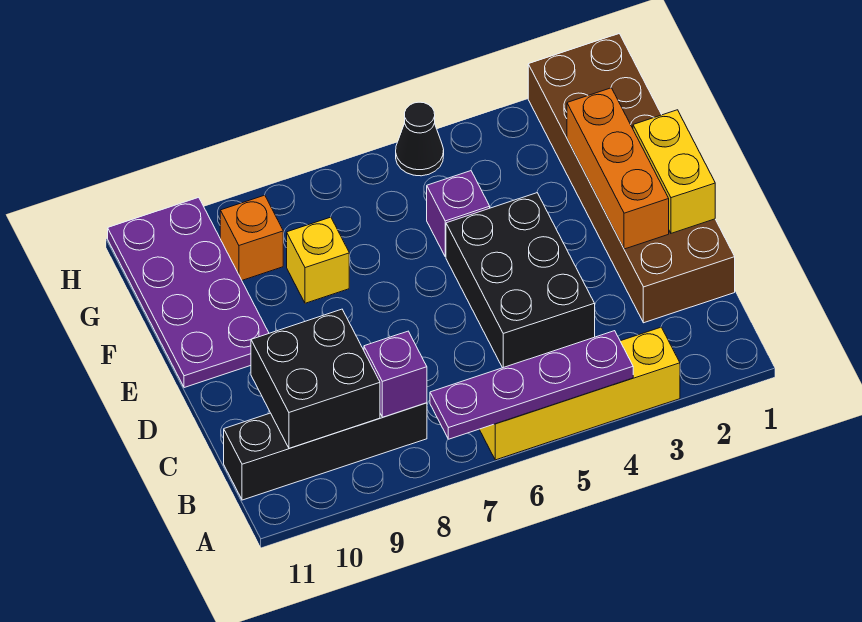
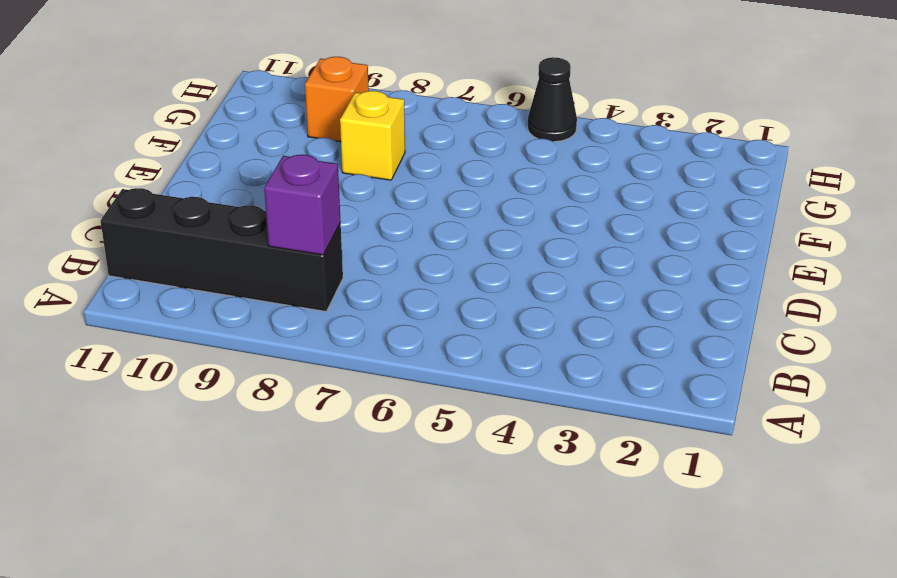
none -> yellow brick A3:A6 level 1
none -> brown brick C1:H2 level 1
none -> black brick C4:E5 level 1

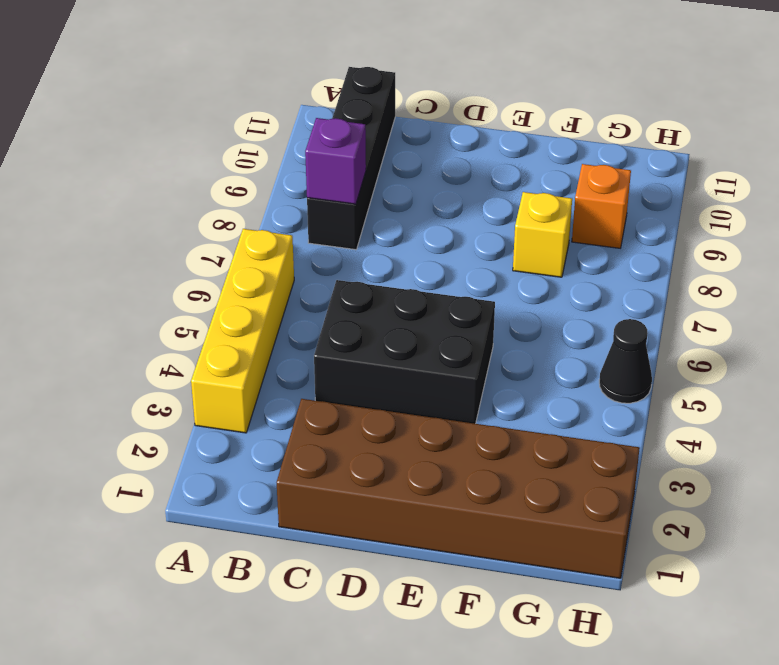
none -> purple plate E10:H11 level 1
none -> purple brick F5 level 1
none -> purple plate A4:A7 level 2

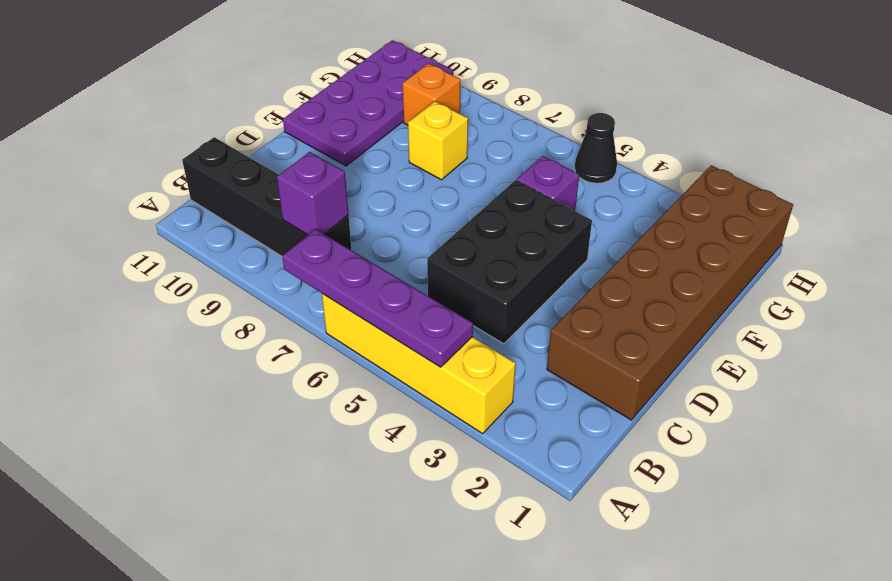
none -> black brick B9:C10 level 2
none -> yellow brick D1:E1 level 2
none -> orange brick D2:F2 level 2

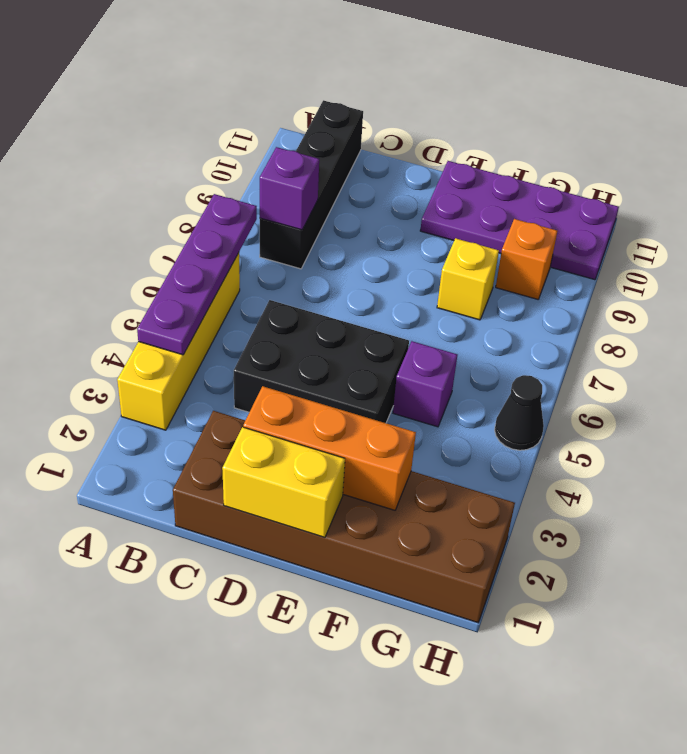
none -> black brick B9:C10 level 2

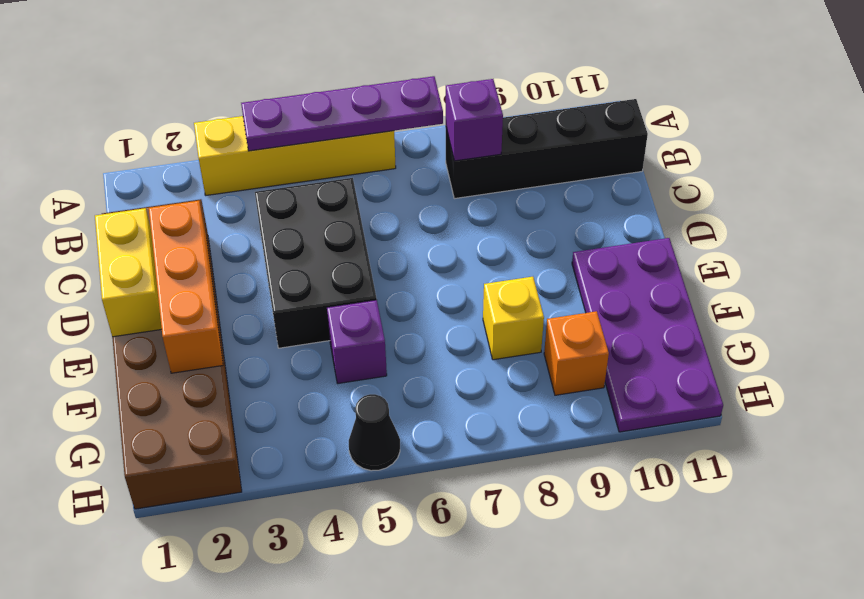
none -> black brick B9:C10 level 2

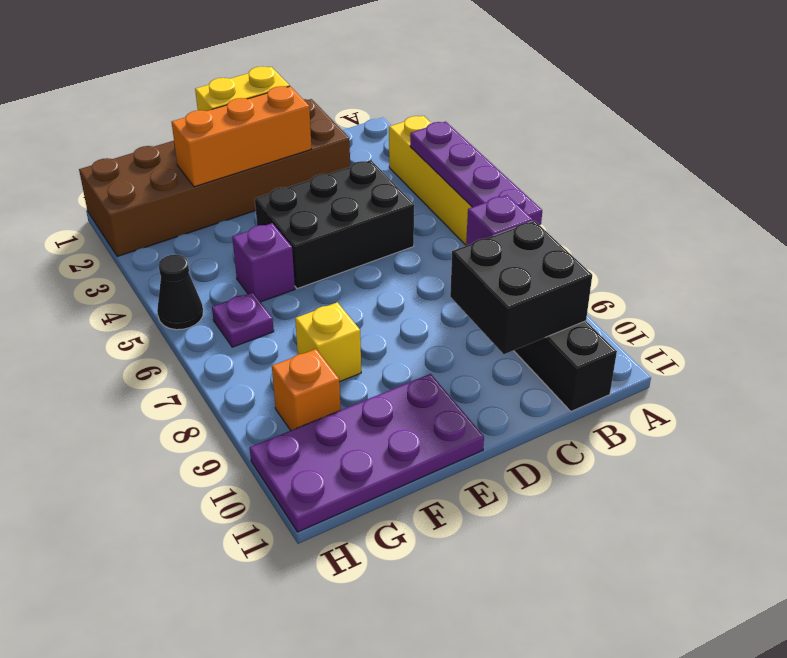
purple plate G6 level 1 -> none

